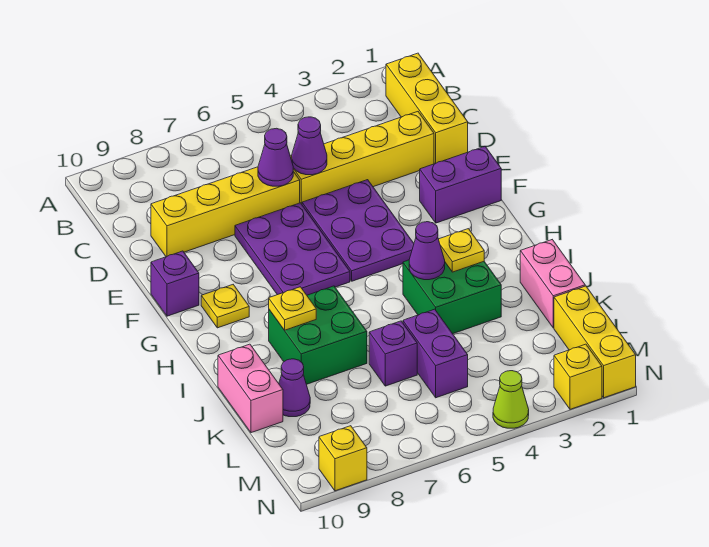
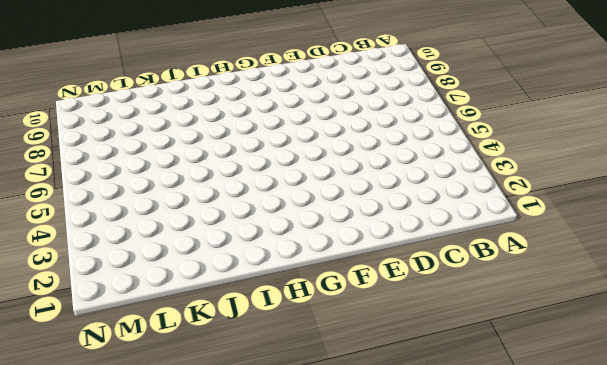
none -> yellow brick B1:D1 level 1
none -> yellow brick D2:D5 level 1
none -> yellow brick D6:D9 level 1

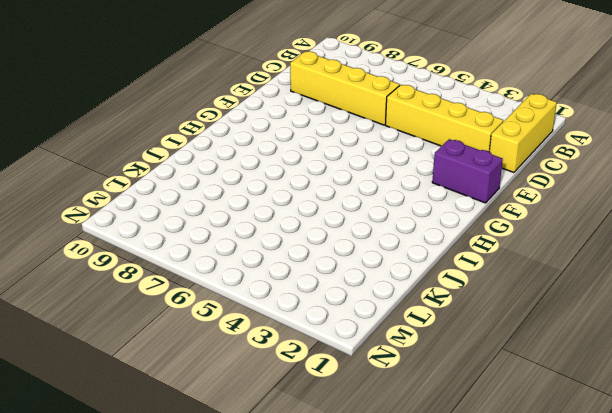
none -> purple plate E4:G5 level 1
none -> purple plate E6:G7 level 1
none -> purple brick F10 level 1

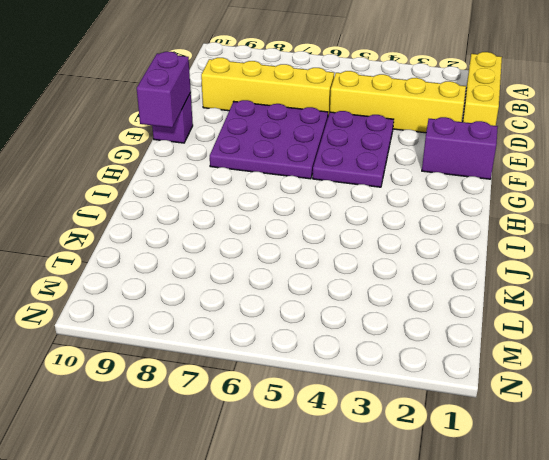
purple plate E6:G8 level 1 -> purple plate E6:G7 level 1
purple brick F10:G10 level 2 -> purple brick K5:L5 level 1
none -> yellow plate G9 level 1
none -> green brick I3:J4 level 1
none -> green brick I7:J8 level 1

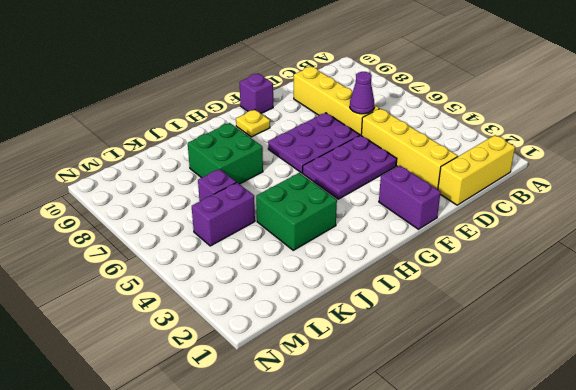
none -> pink brick J1:K1 level 1
none -> pink brick J10:K10 level 1
none -> purple cone K9 level 1

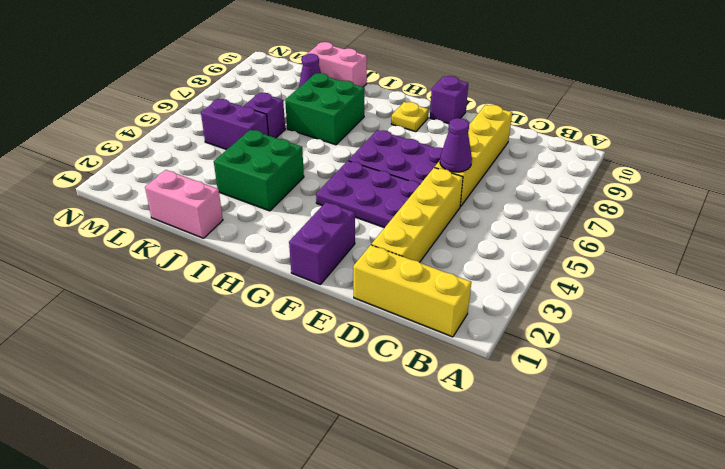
none -> yellow brick L1:N1 level 1
none -> yellow brick N2 level 1
none -> lime cone N4 level 1

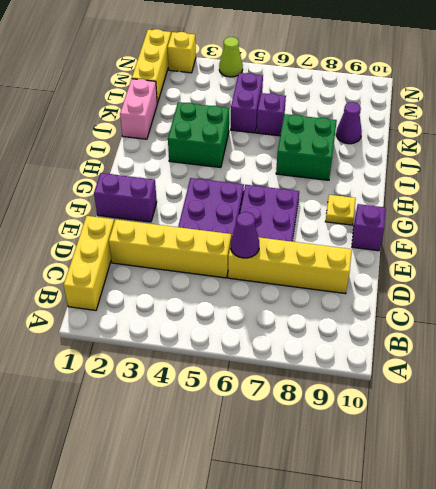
none -> pink brick J10:K10 level 1
none -> yellow brick N9 level 1
none -> purple cone D5 level 2

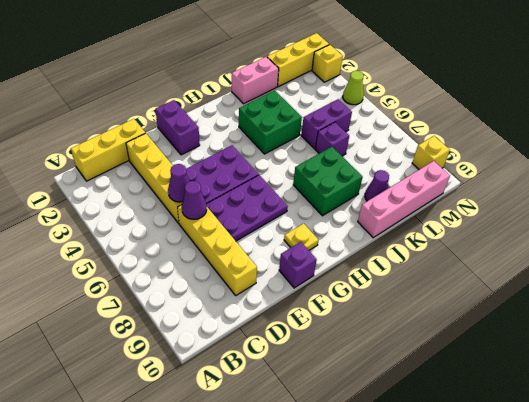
pink brick J10:M10 level 1 -> pink brick J10:K10 level 1
none -> yellow plate I3 level 2
none -> purple cone I4 level 2
none -> yellow plate I8 level 2

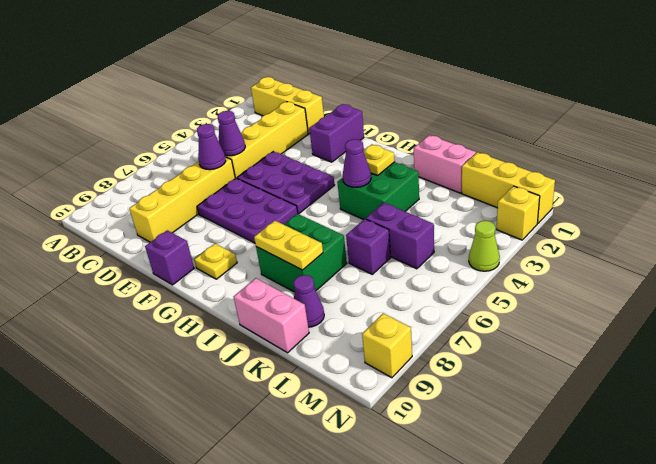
yellow plate I8:J8 level 2 -> yellow plate I8 level 2

